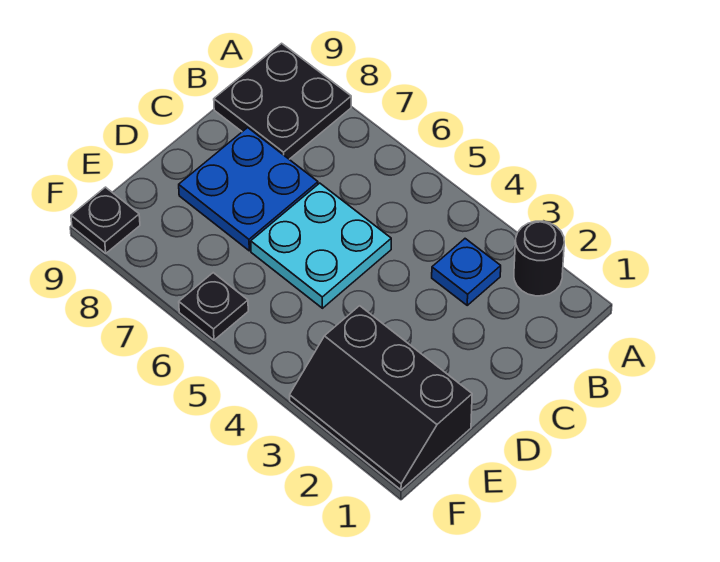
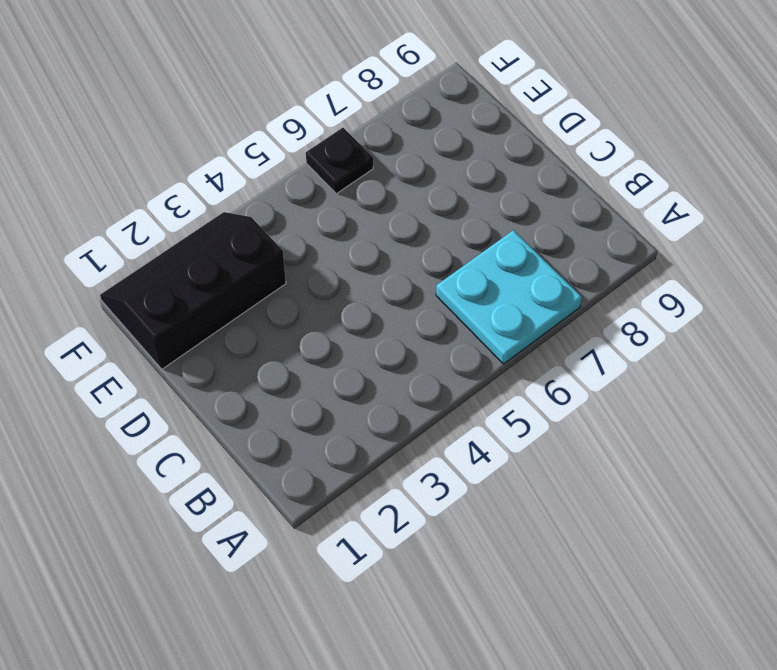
cyan plate A6:B7 level 1 -> cyan plate C5:D6 level 1
none -> black round brick A2 level 1
none -> black plate A8:B9 level 1

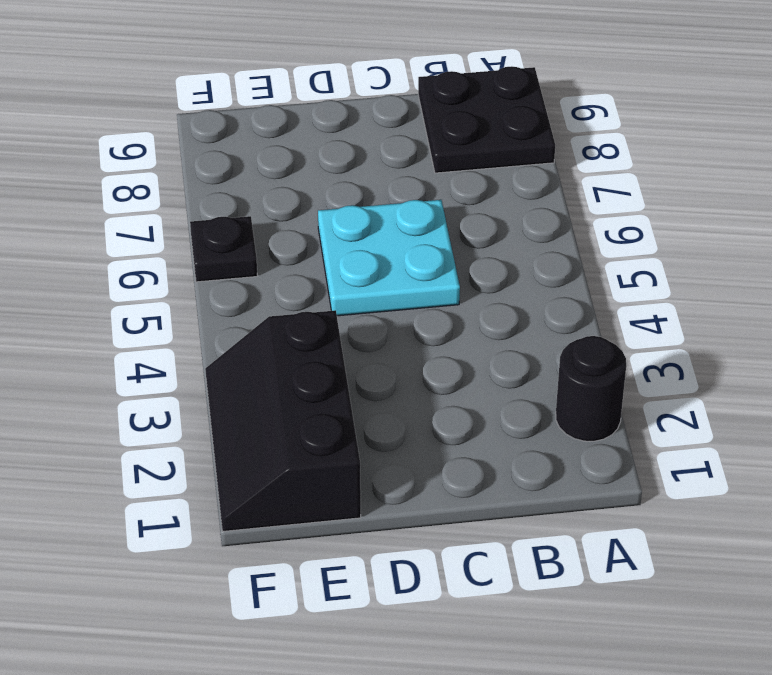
none -> blue plate B3 level 1
none -> blue plate C7:D8 level 1

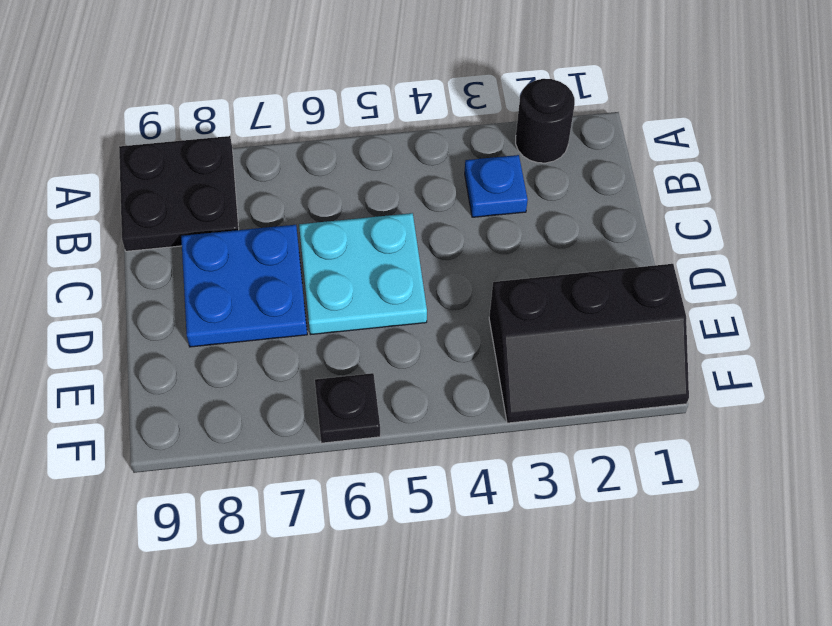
none -> black plate F9 level 1

